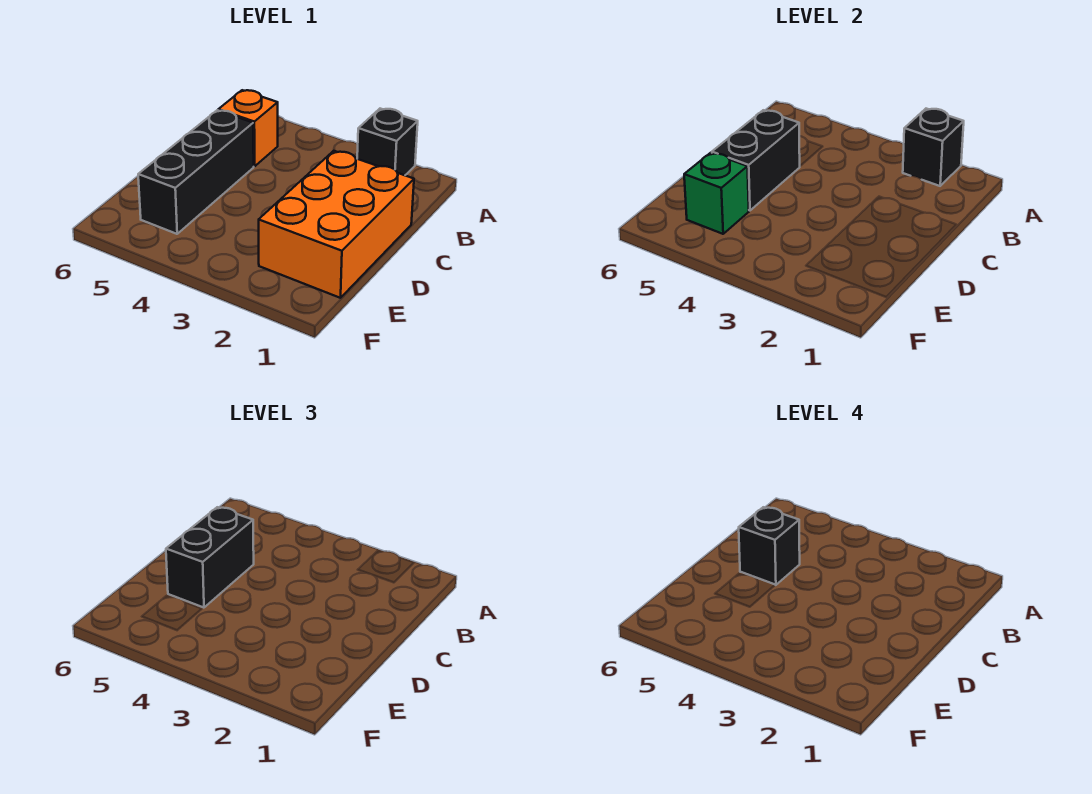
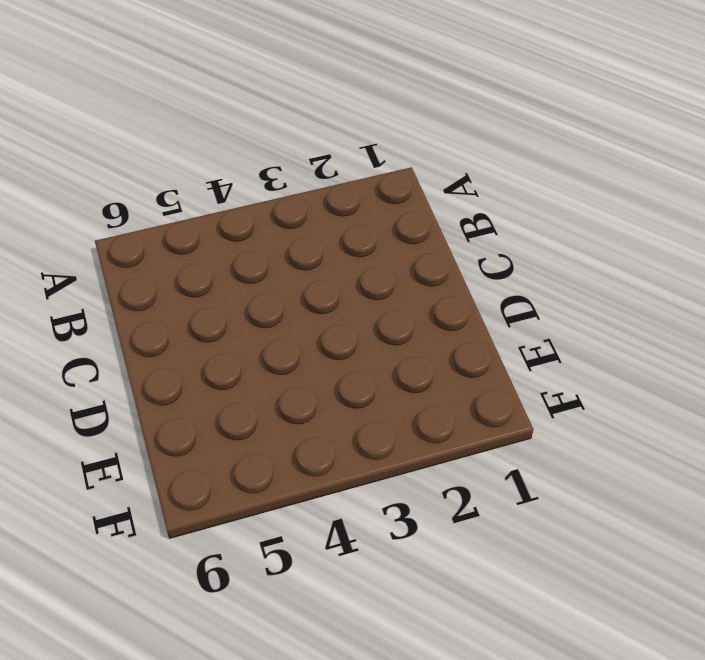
none -> black brick A2 level 1
none -> orange brick B5 level 1

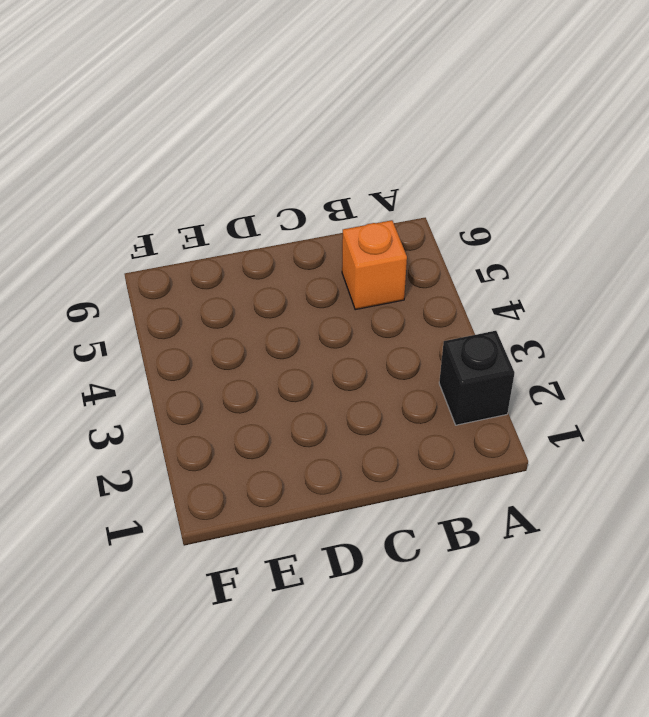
none -> orange brick C1:E2 level 1
none -> black brick C5:E5 level 1

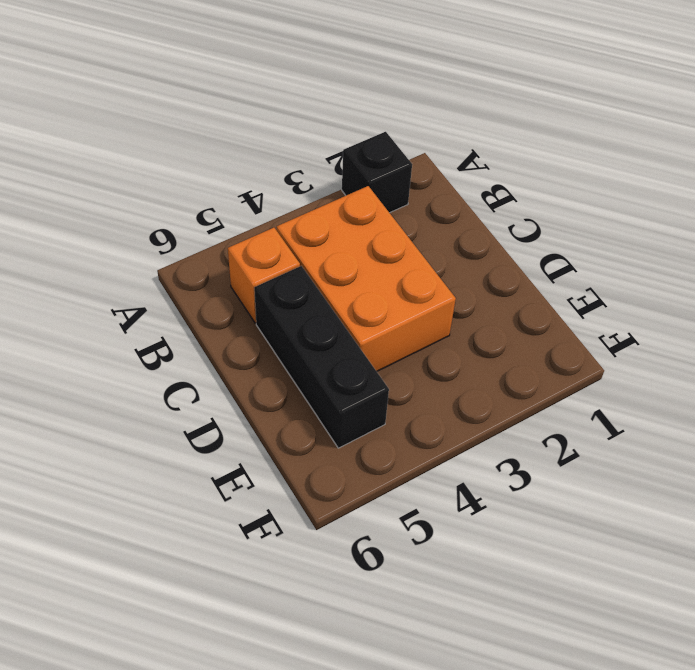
orange brick B3:D4 level 1 -> orange brick C1:E2 level 1
none -> black brick A2 level 2
none -> black brick C5:D5 level 2

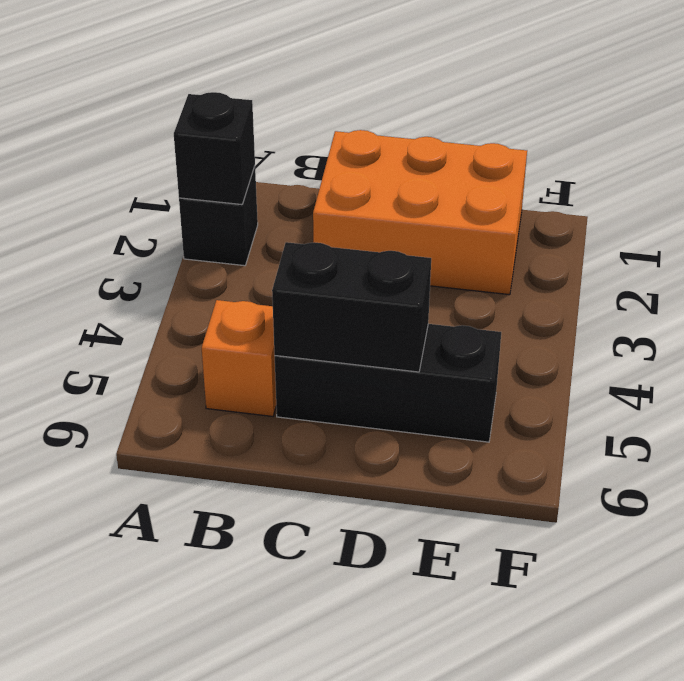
none -> green brick E5 level 2
none -> black brick C5:D5 level 3

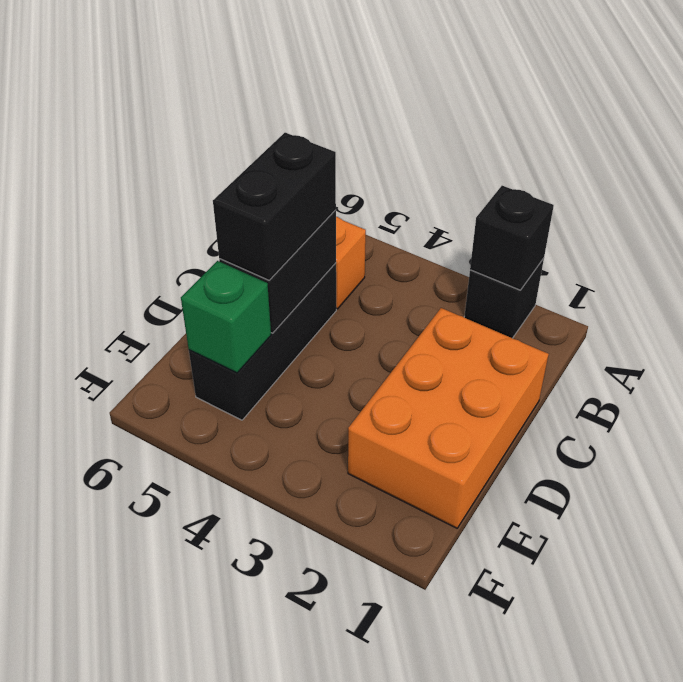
none -> black brick C5 level 4

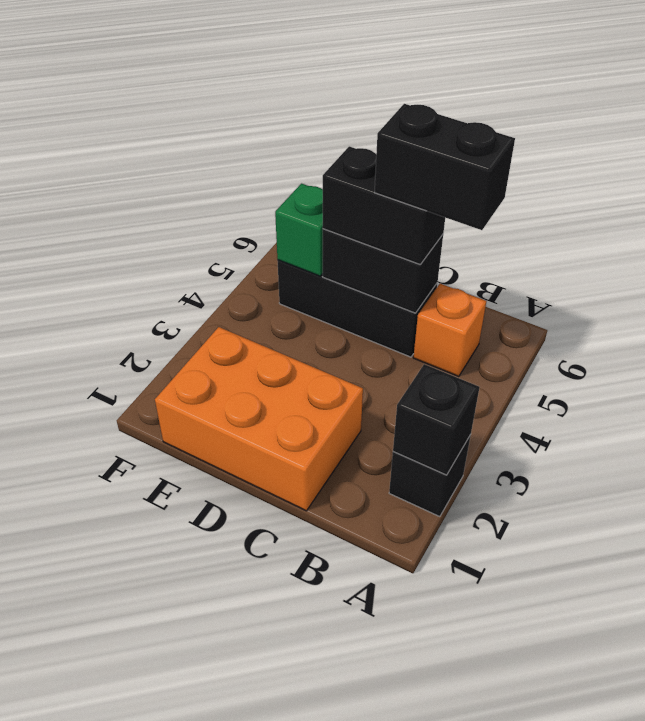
black brick B5:C5 level 4 -> black brick C5 level 4

